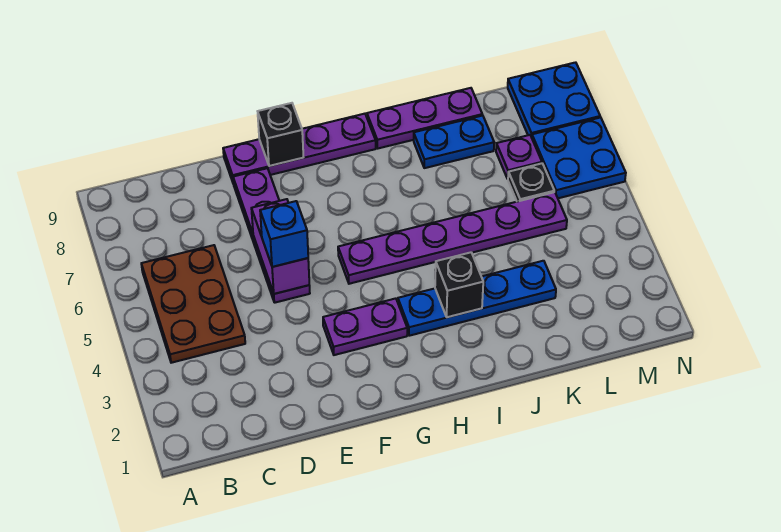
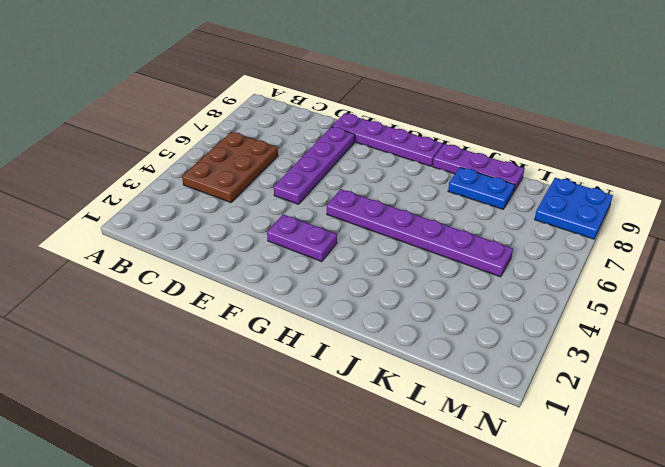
none -> blue plate H3:K3 level 1
none -> black plate L6 level 1
none -> purple plate L7 level 1

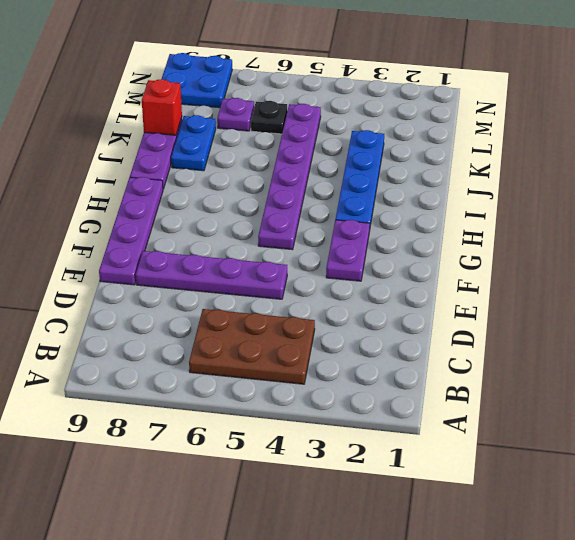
red brick K9 level 2 -> none
none -> blue plate M6:N7 level 1
none -> purple brick E5:E6 level 2
none -> black brick F9 level 2

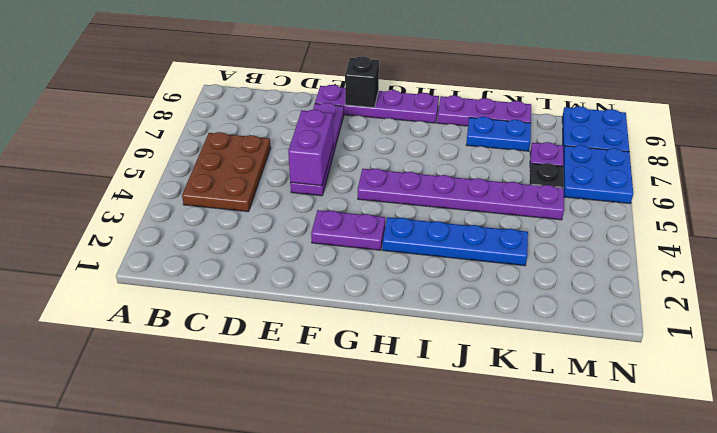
none -> black brick I3 level 2
none -> blue brick E5 level 3

